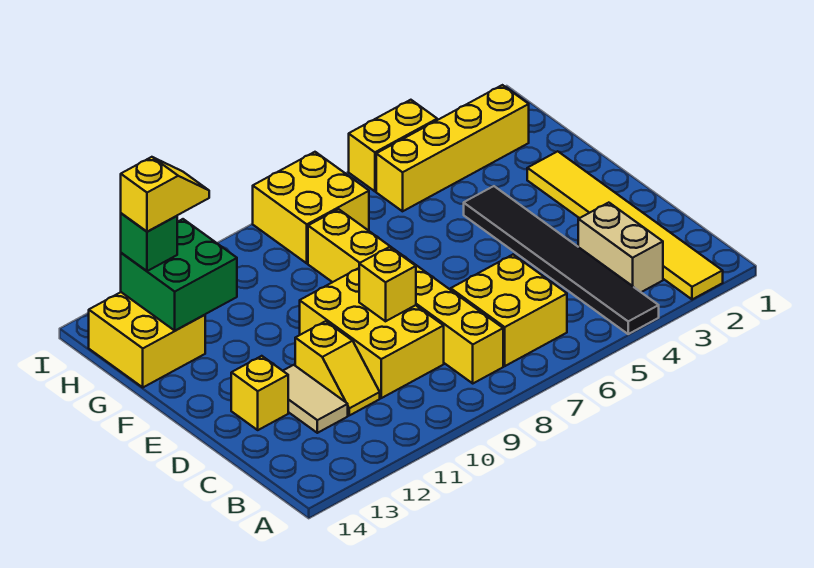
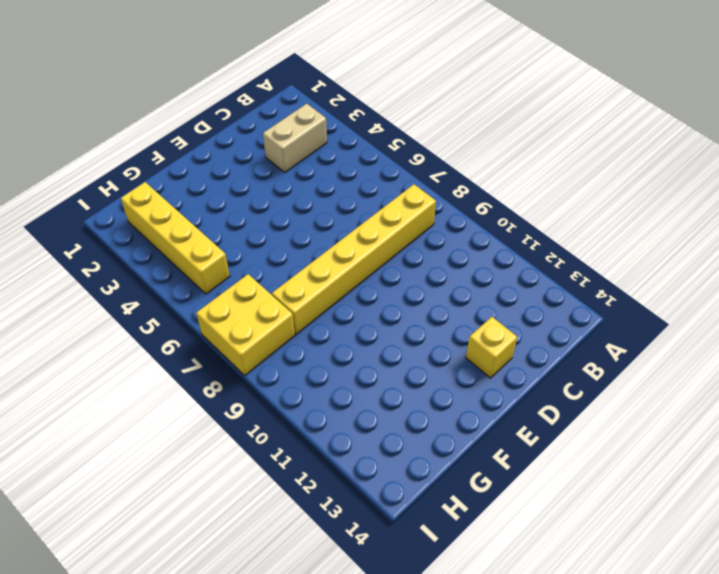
none -> yellow tile A2:F2 level 1
none -> black tile A4:F4 level 1
none -> yellow brick B6:C7 level 1

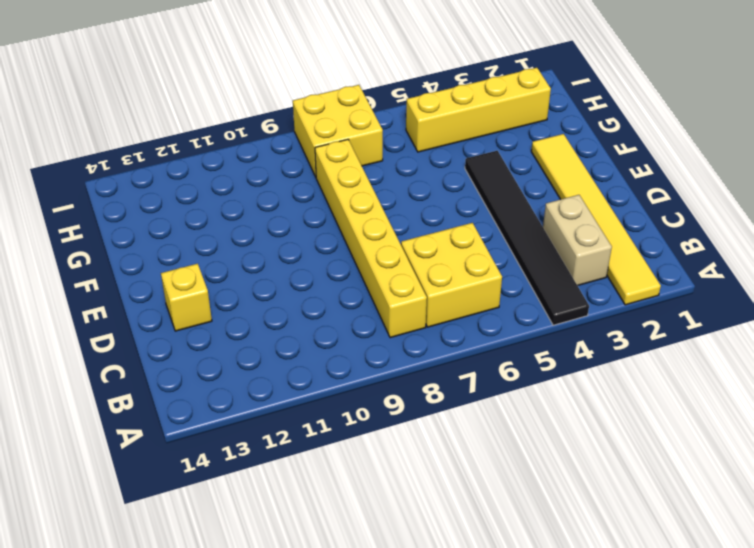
none -> yellow brick C9:E10 level 1
none -> yellow slope C11:D11 level 1 top D
none -> tan tile C12:D12 level 1

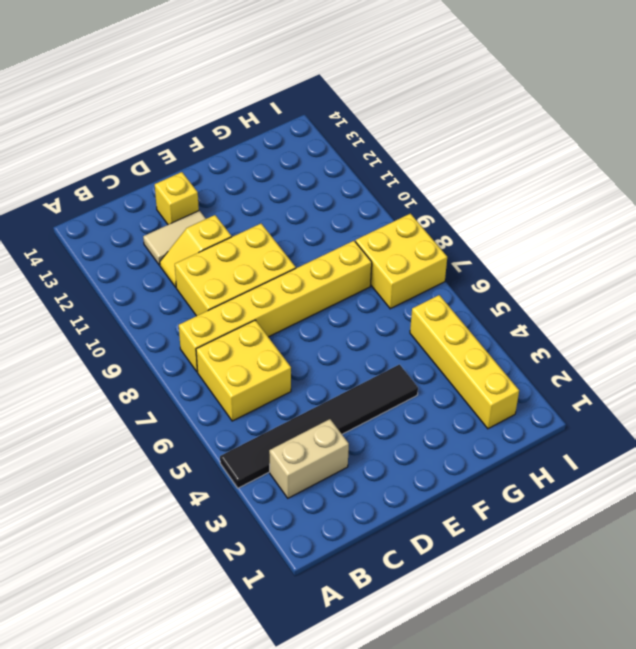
none -> yellow tile A2:F2 level 1
none -> yellow brick G13:H14 level 1
none -> yellow brick I4:I5 level 1

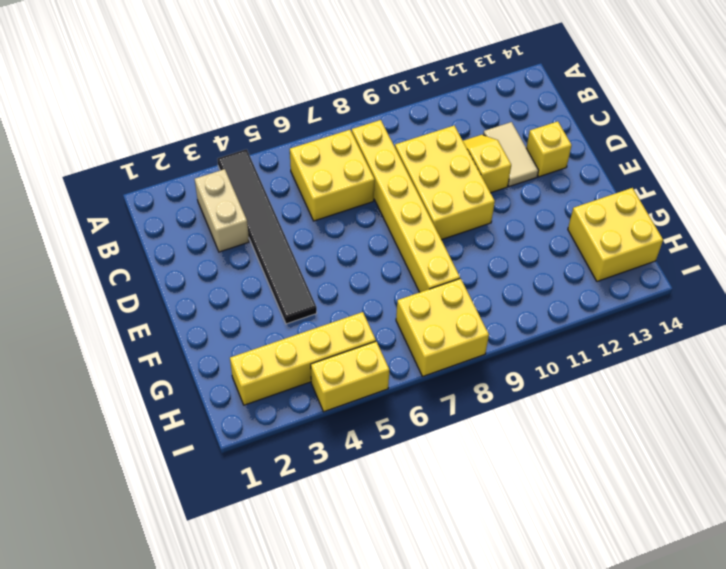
none -> yellow tile A2:F2 level 1
none -> yellow brick D9 level 2
none -> green brick G12:H13 level 2

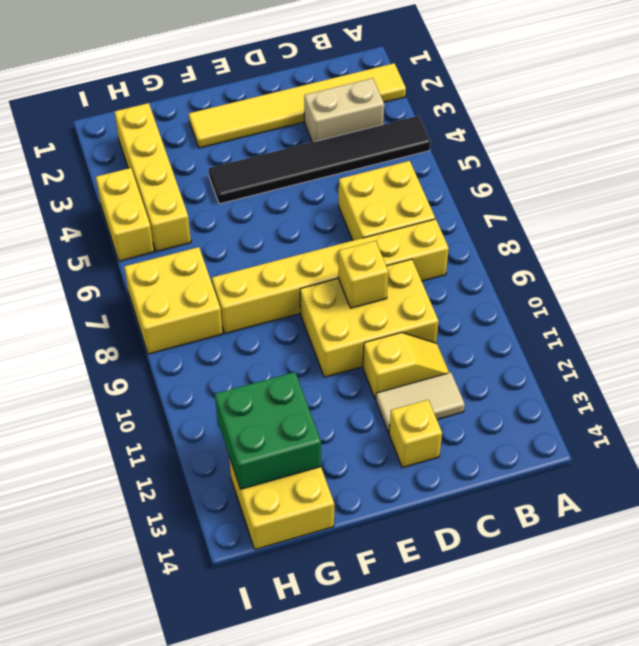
none -> green brick H13 level 3
none -> yellow slope H12:H13 level 4 top 13

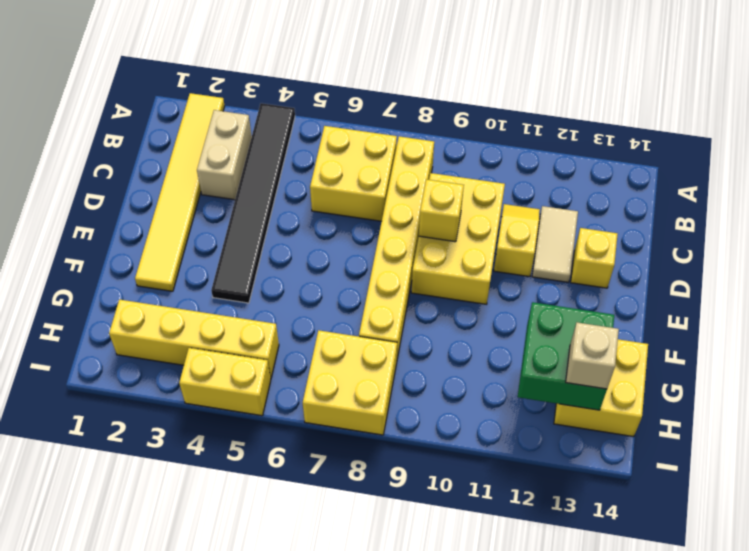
tan brick H13 level 3 -> green brick H13 level 3
none -> yellow slope H12:H13 level 4 top 13

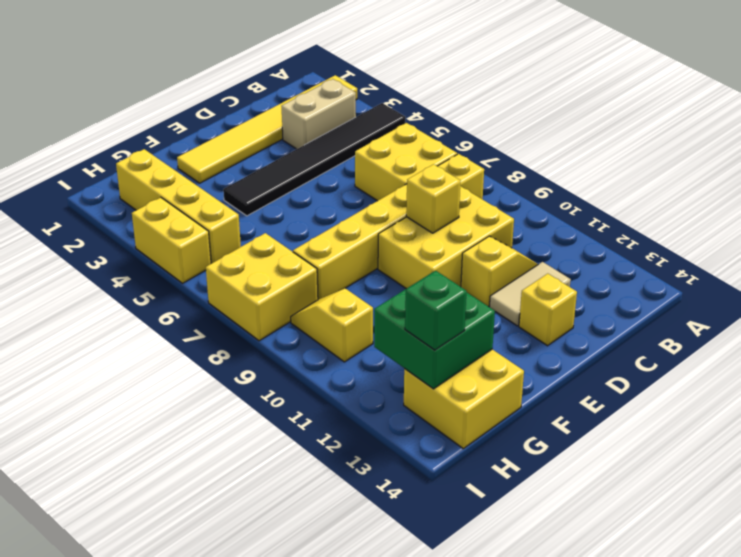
yellow slope H9:H10 level 1 top 10 -> yellow slope H12:H13 level 4 top 13

